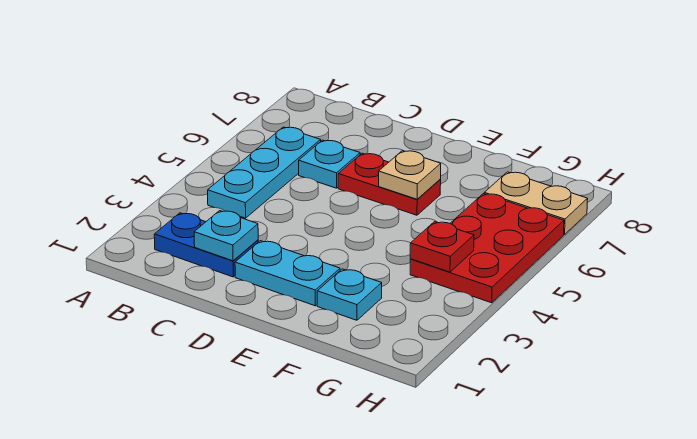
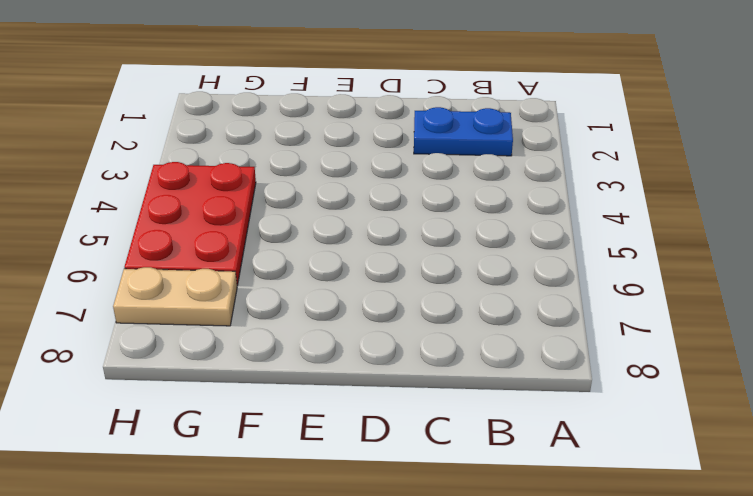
none -> cyan plate B4:B6 level 1
none -> cyan plate C6 level 1

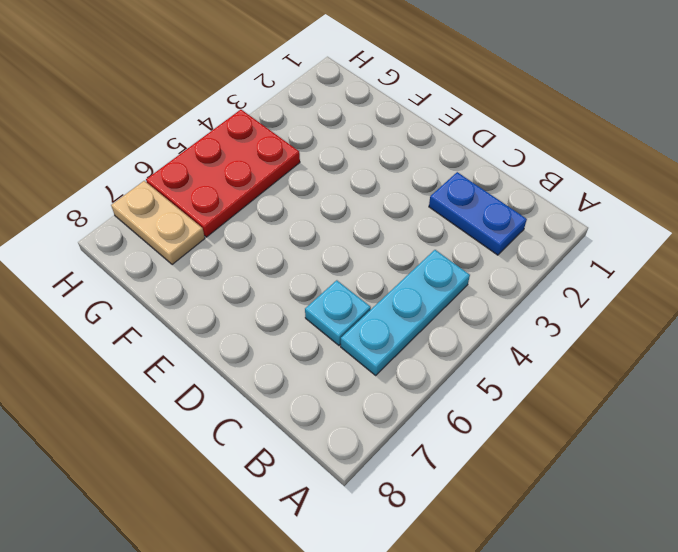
none -> cyan plate D2:E2 level 1
none -> red plate D6:E6 level 1

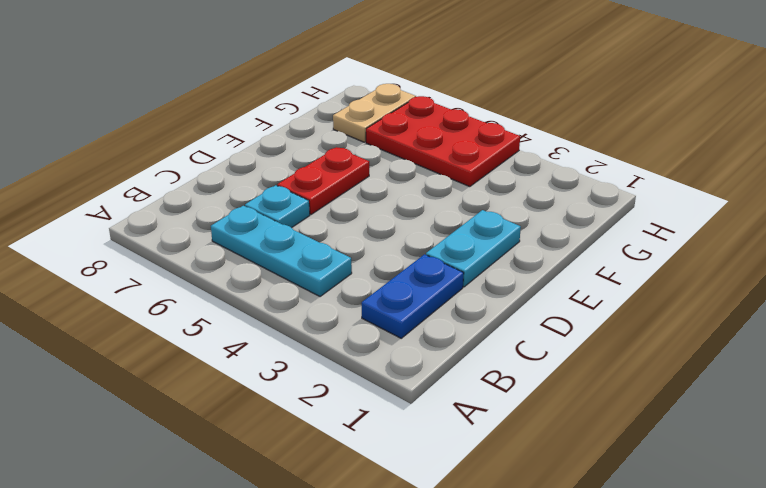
none -> cyan plate F2 level 1
none -> cyan plate C2 level 2

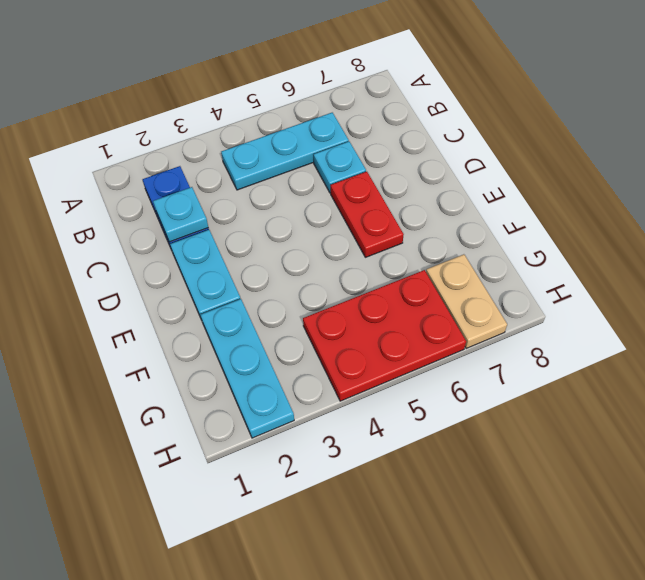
cyan plate F2:H2 level 1 -> cyan plate F2 level 1
none -> tan plate E6 level 2
none -> red plate G4 level 2

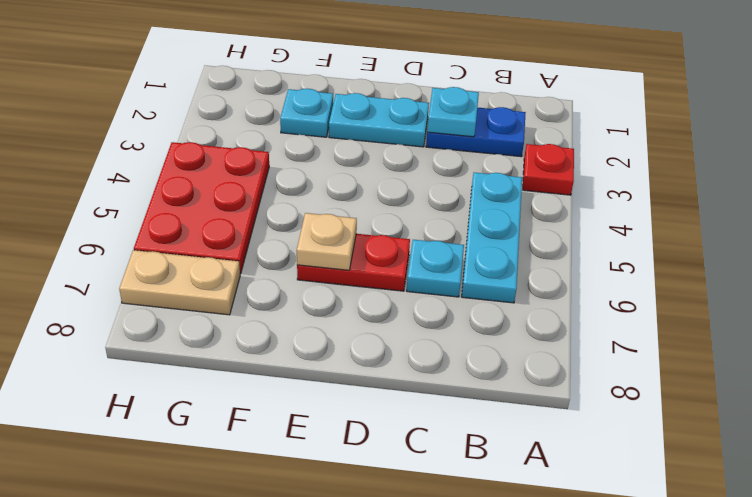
red plate A3 level 1 -> red plate G4 level 2

